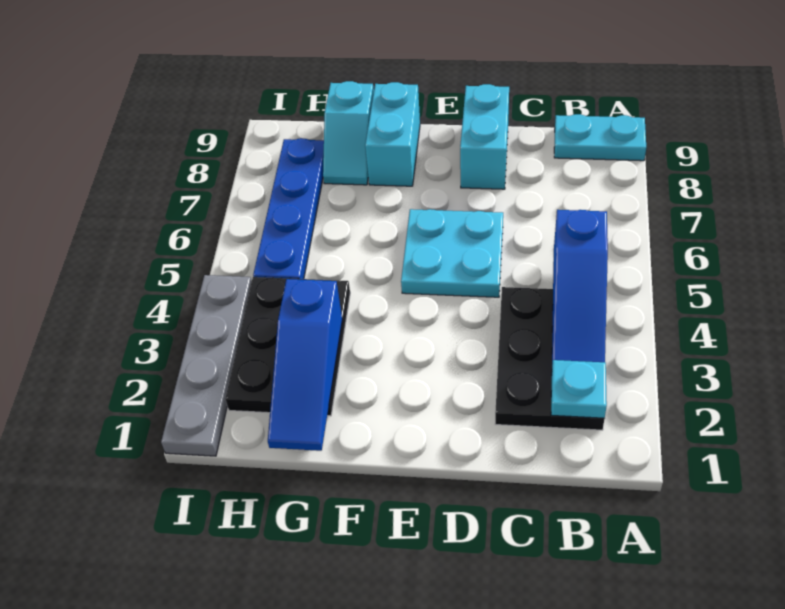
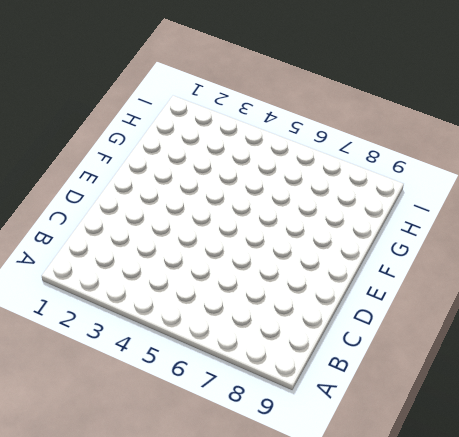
none -> cyan plate A9:B9 level 1
none -> black plate B2:C4 level 1
none -> cyan plate D5:E6 level 1

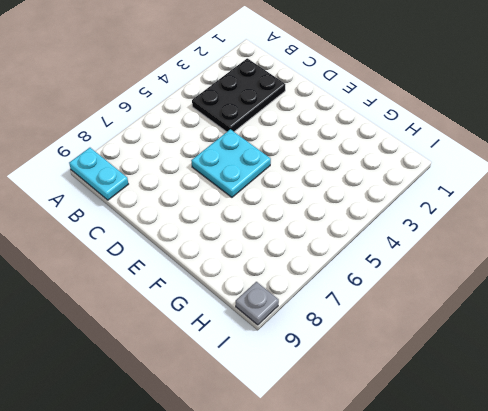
grey plate I9 level 1 -> none
none -> cyan brick D8:D9 level 1
none -> cyan brick F8:F9 level 1
none -> black plate G2:H4 level 1

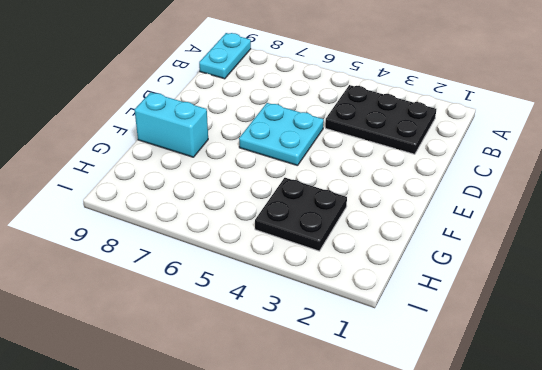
black plate G3:H4 level 1 -> black plate G2:H4 level 1
none -> cyan brick D8:D9 level 1
none -> cyan slope G8:G9 level 1 top 9
none -> blue plate H5:H8 level 1

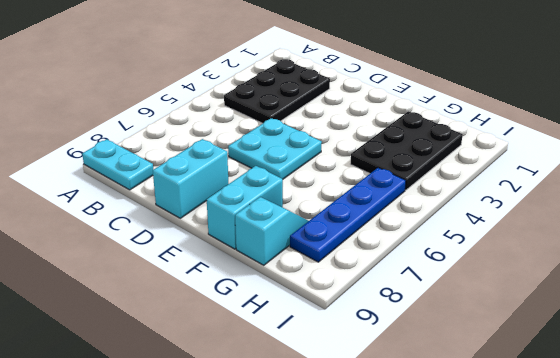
none -> grey plate I1:I4 level 1
none -> cyan plate B2 level 2
none -> blue slope B3:B5 level 2 top 5

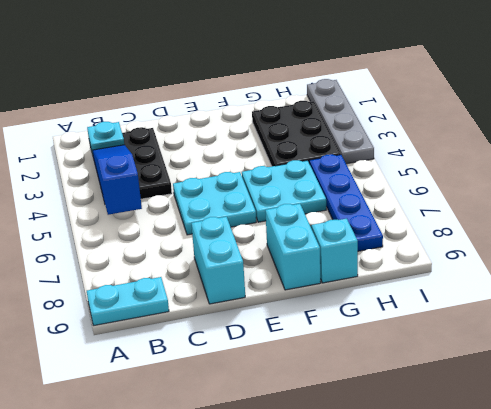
cyan plate F5:G6 level 1 -> none
none -> blue slope G1:G3 level 2 top 3

